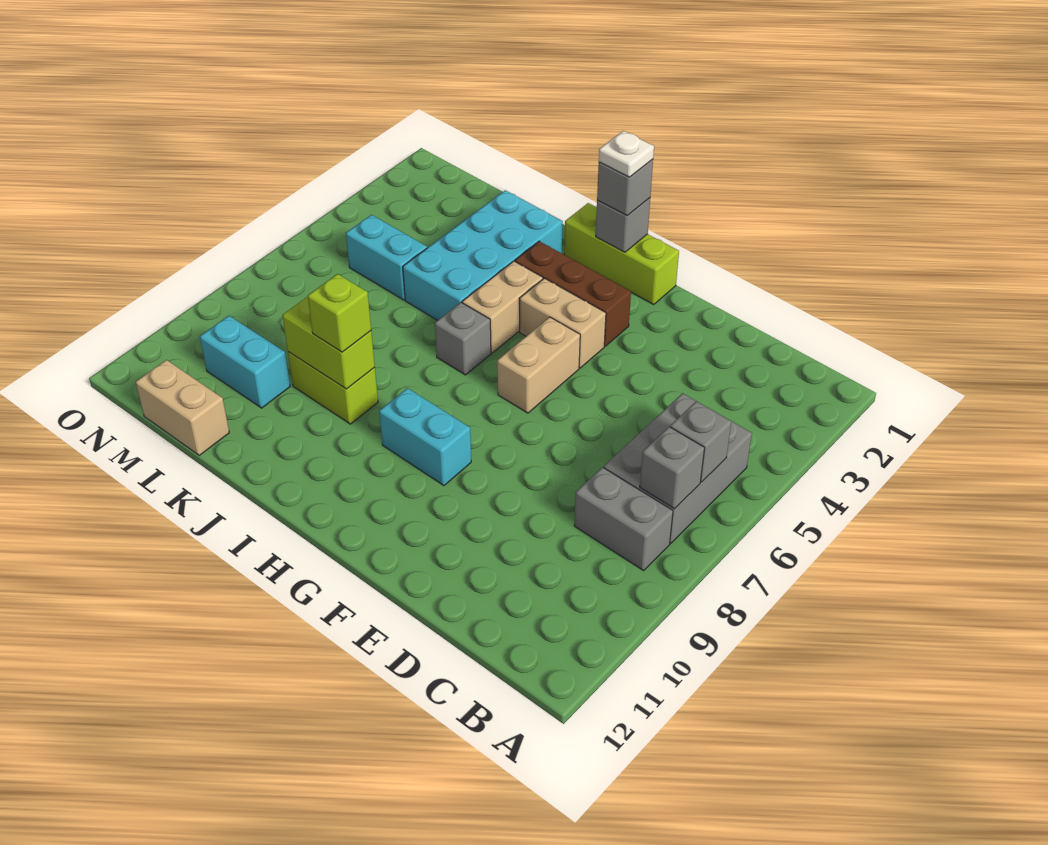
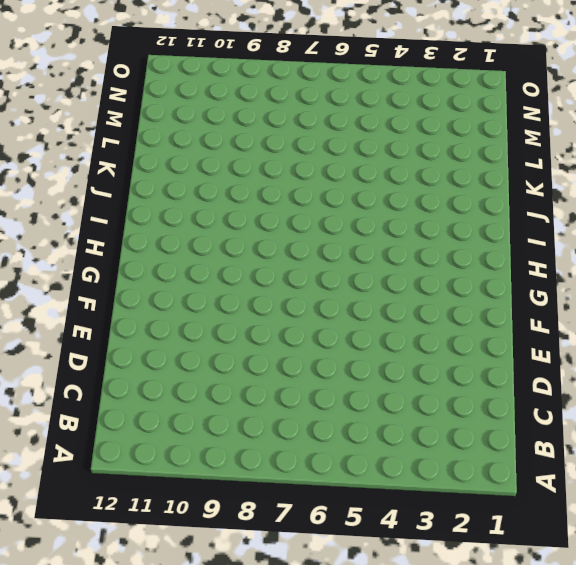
none -> grey brick B5:C7 level 1
none -> grey brick B8:C8 level 1
none -> lime brick G1:I1 level 1

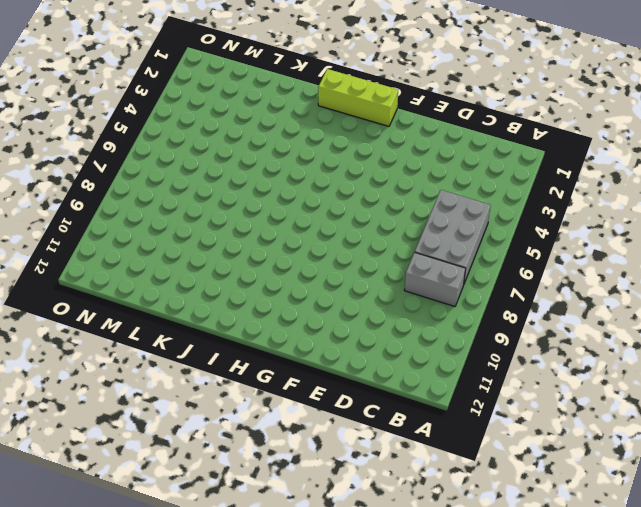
none -> brown brick G3:I3 level 1
none -> tan brick G4:H4 level 1
none -> tan brick G5:G6 level 1

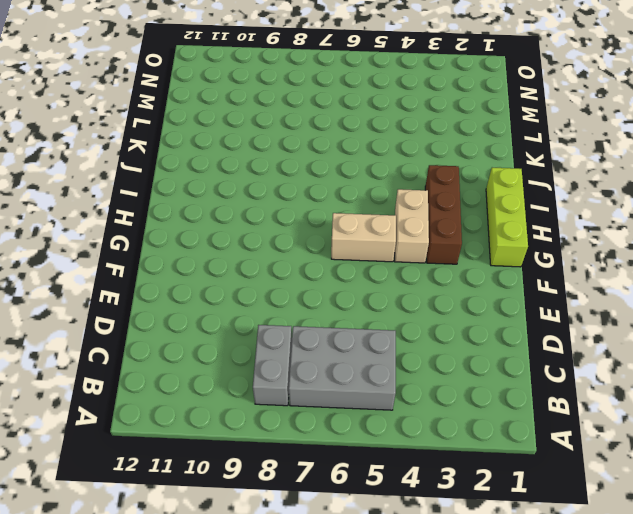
none -> cyan brick G9:H9 level 1
none -> tan brick I4:I5 level 1
none -> grey brick I6 level 1

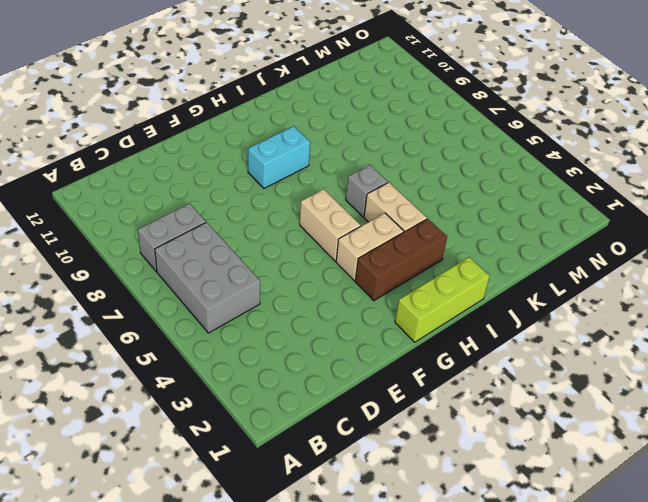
none -> cyan brick J2:K5 level 1
none -> lime brick J9:K9 level 1
none -> cyan brick L5:M5 level 1

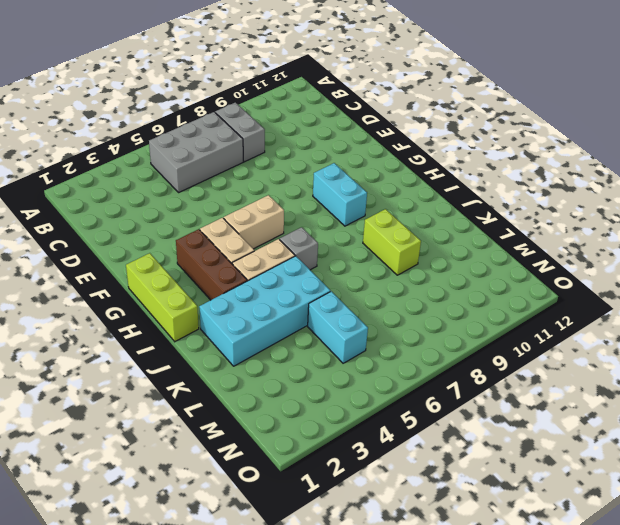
none -> cyan brick L10:M10 level 1
none -> tan brick L12:M12 level 1
none -> grey brick B6 level 2

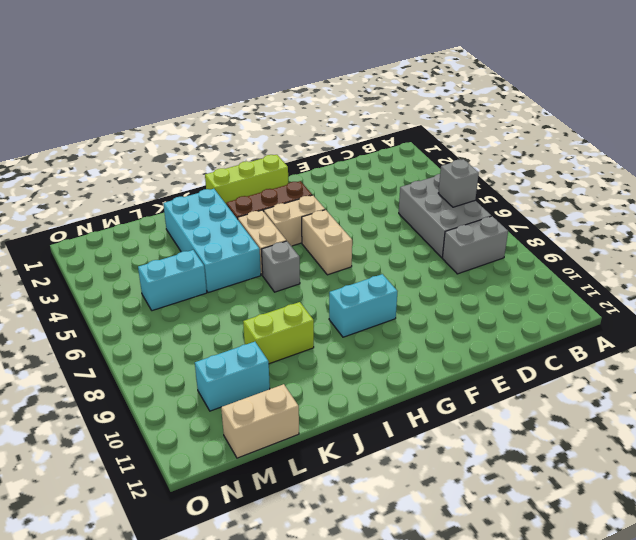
none -> grey brick B7 level 2
none -> grey brick H1 level 2
none -> lime brick J9:K9 level 2

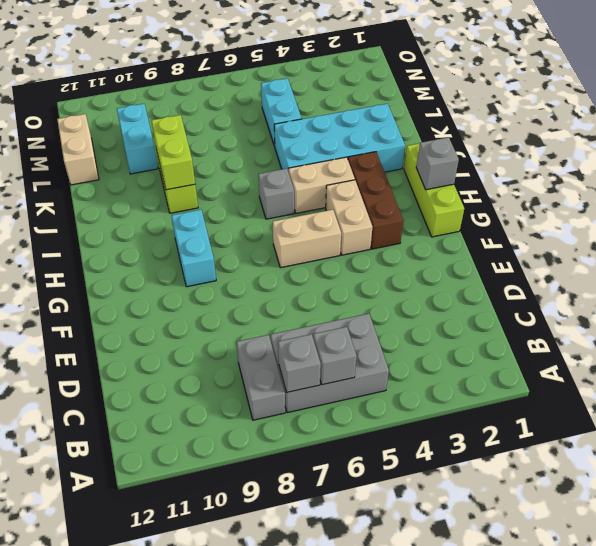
none -> grey brick H1 level 3
none -> lime brick J9 level 3
none -> white plate H1 level 4

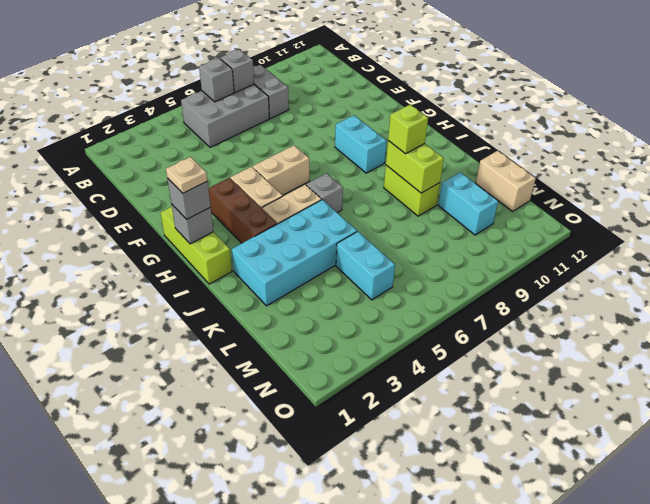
tan plate H1 level 4 -> white plate H1 level 4

